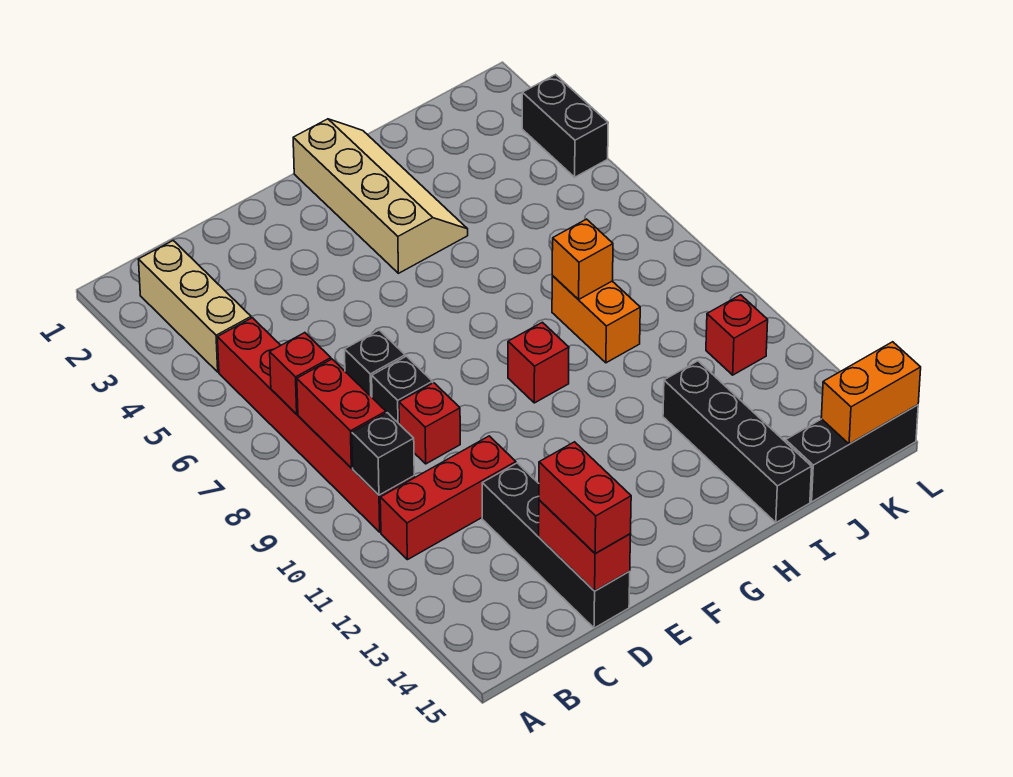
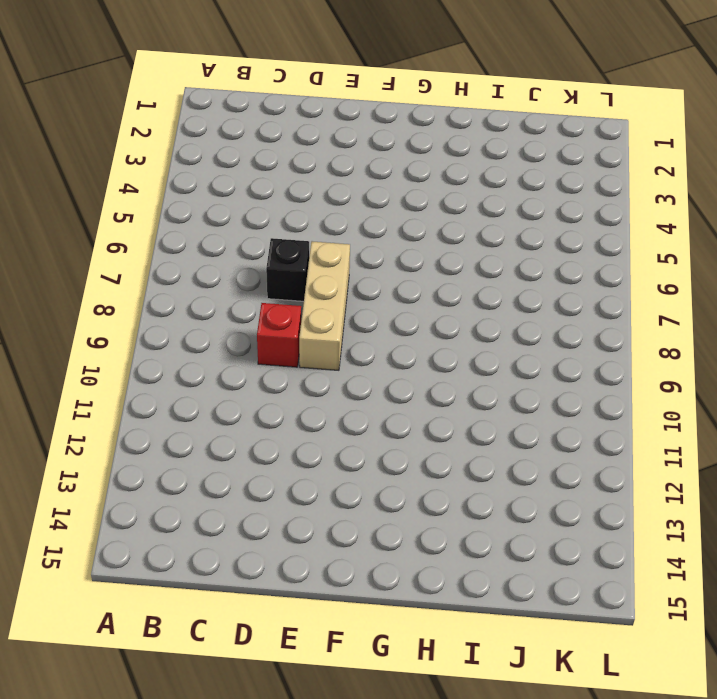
tan brick E7:E9 level 1 -> tan brick B2:B4 level 1
none -> red brick B5:B10 level 1
none -> red brick B11:D11 level 1
none -> black brick D8 level 1

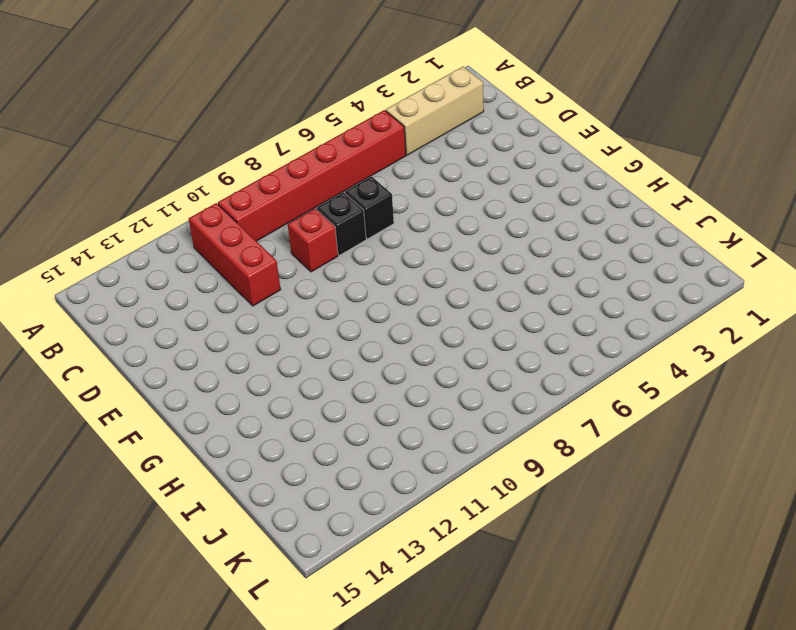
none -> black brick D12:D15 level 1
none -> tan slope G1:H4 level 1 top G
none -> red brick G9 level 1

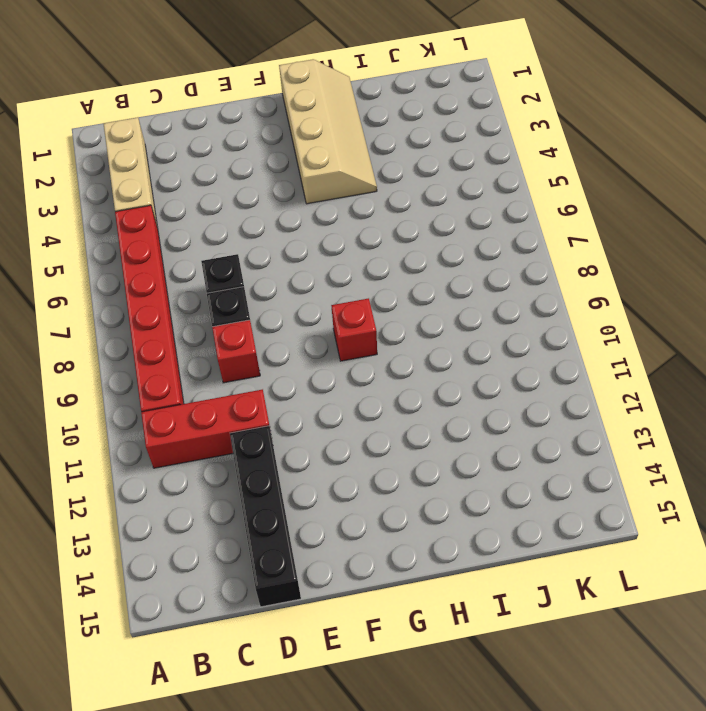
none -> orange brick I8:I9 level 1
none -> black brick I12:I15 level 1
none -> black brick J15:L15 level 1

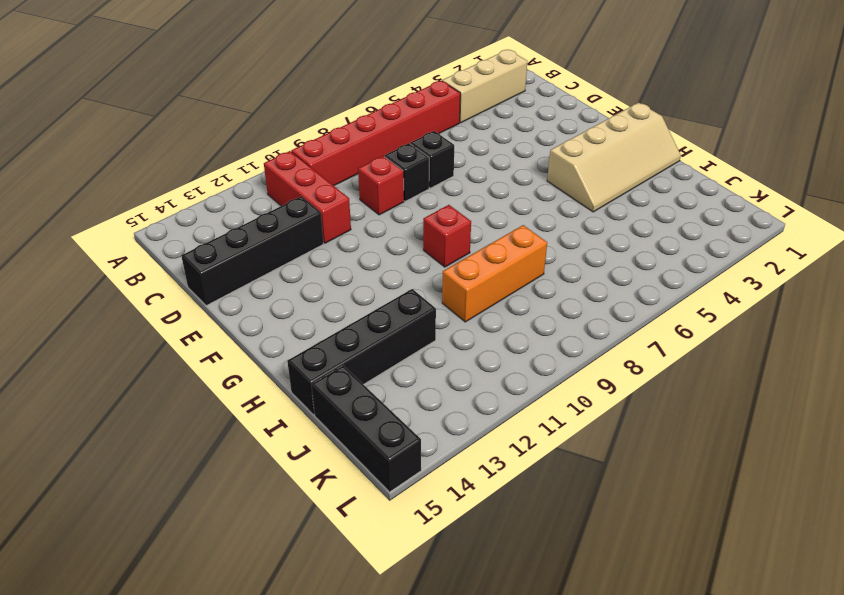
orange brick I8:I10 level 1 -> orange brick I8:I9 level 1
none -> red brick K11 level 1
none -> black brick L3:L4 level 1
none -> red brick B7 level 2

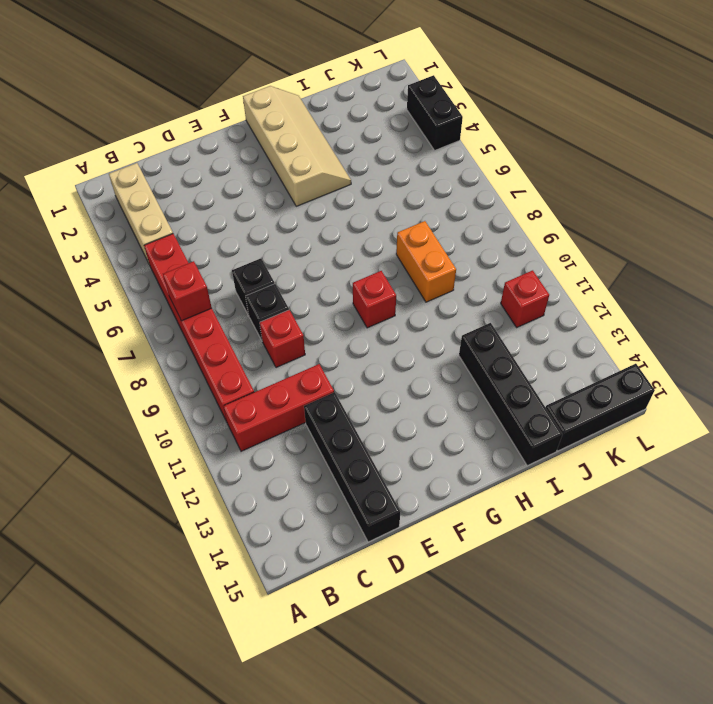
none -> red brick B8:B9 level 2
none -> black brick B10 level 2
none -> red brick D14:D15 level 2

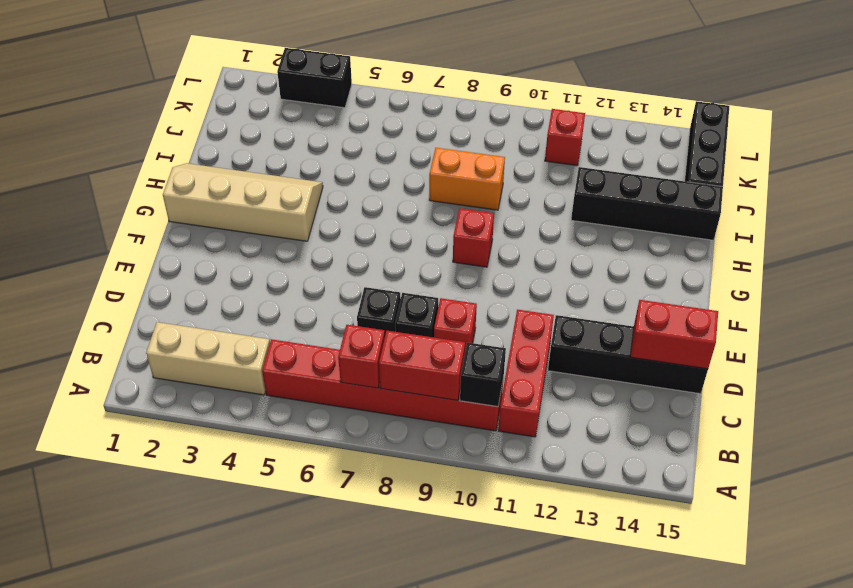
none -> orange brick I8 level 2
none -> orange brick K15:L15 level 2
none -> red brick D14:D15 level 3

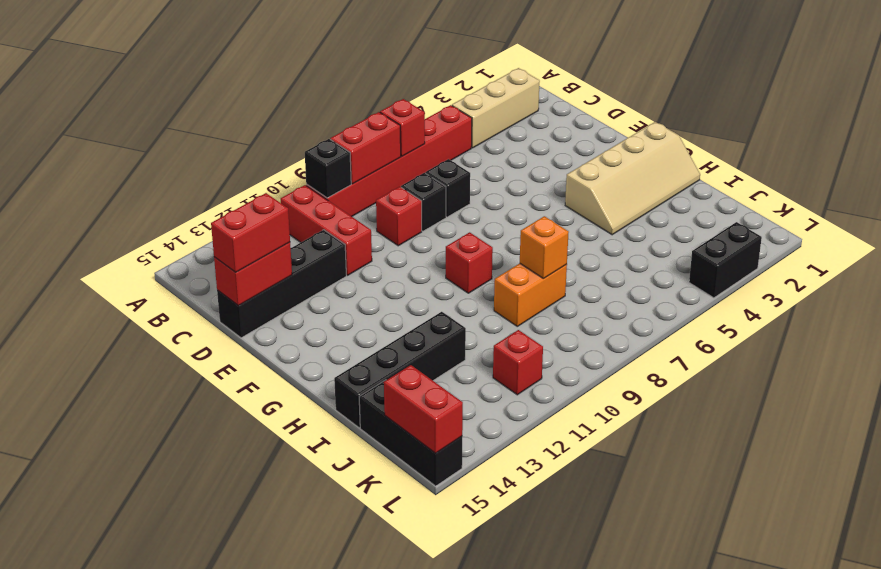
red brick K15:L15 level 2 -> orange brick K15:L15 level 2

